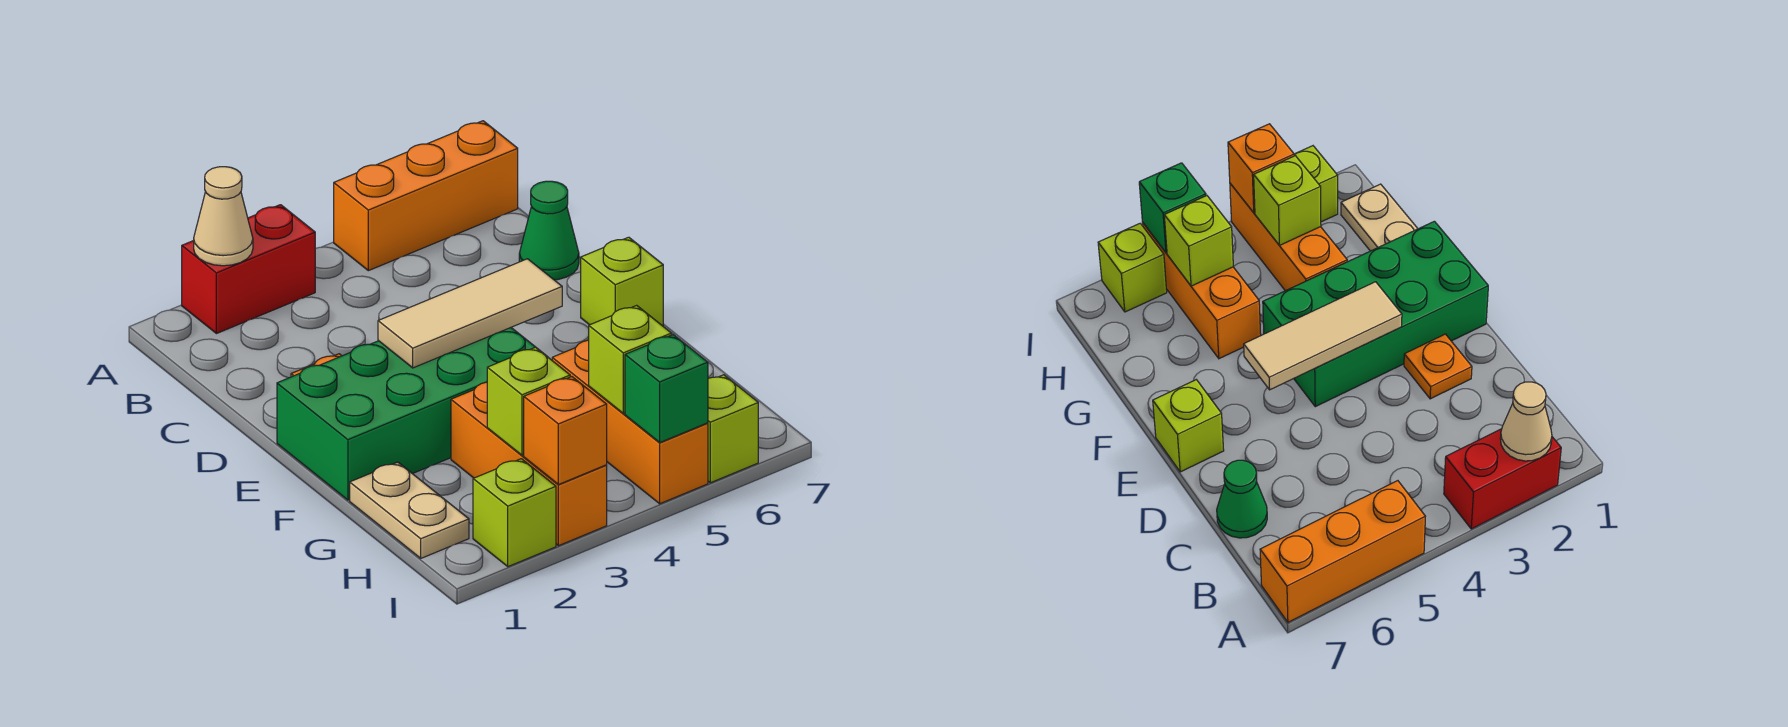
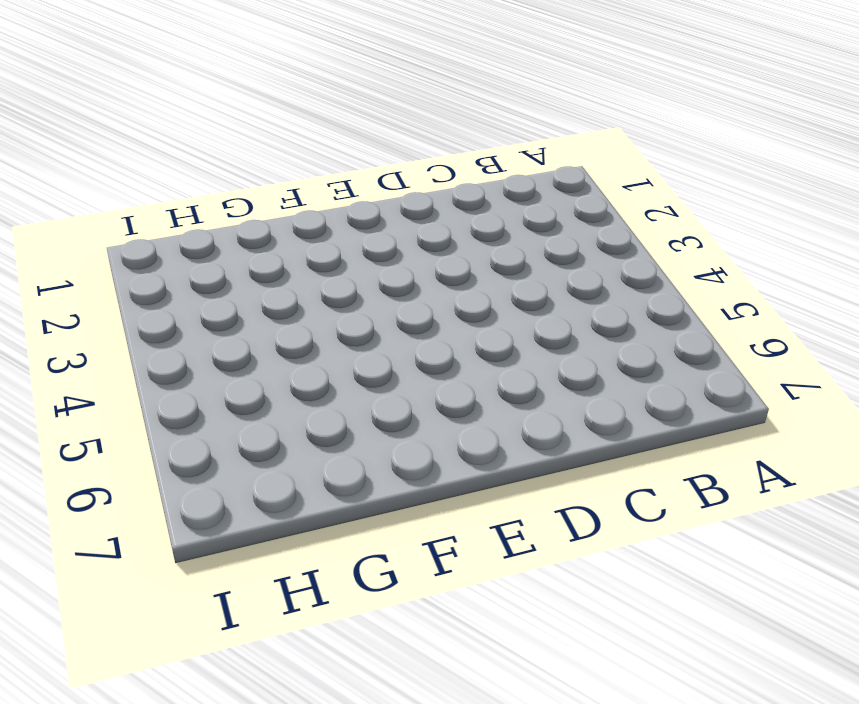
none -> red brick A2:A3 level 1
none -> orange brick A5:A7 level 1
none -> green cone C7 level 1

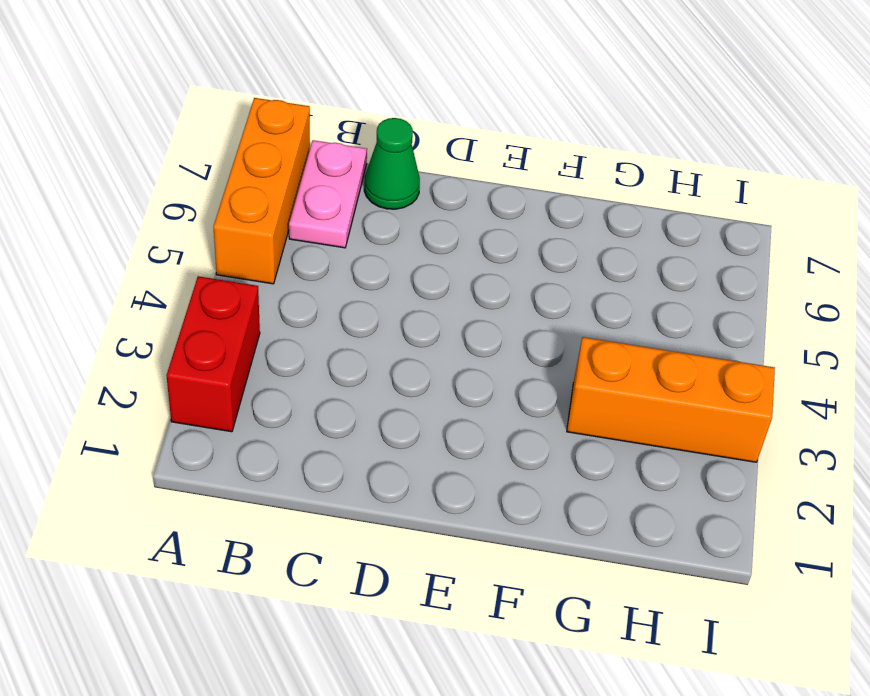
pink plate B6:B7 level 1 -> none
none -> orange plate D2 level 1
none -> green brick E1:F4 level 1
none -> lime brick E7 level 1

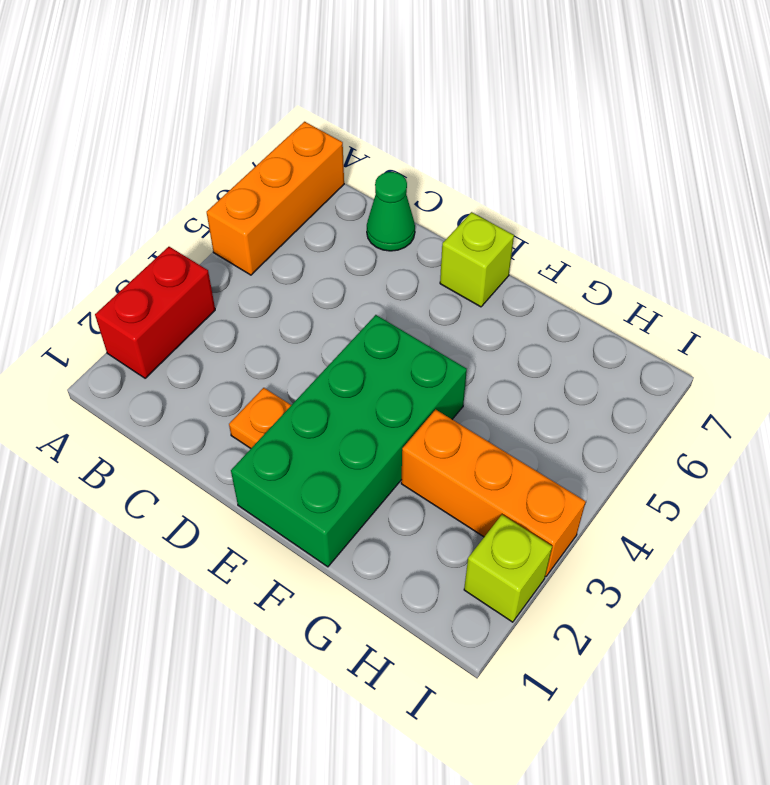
none -> tan plate G1:H1 level 1
none -> orange brick G5:I5 level 1
none -> lime brick I6 level 1

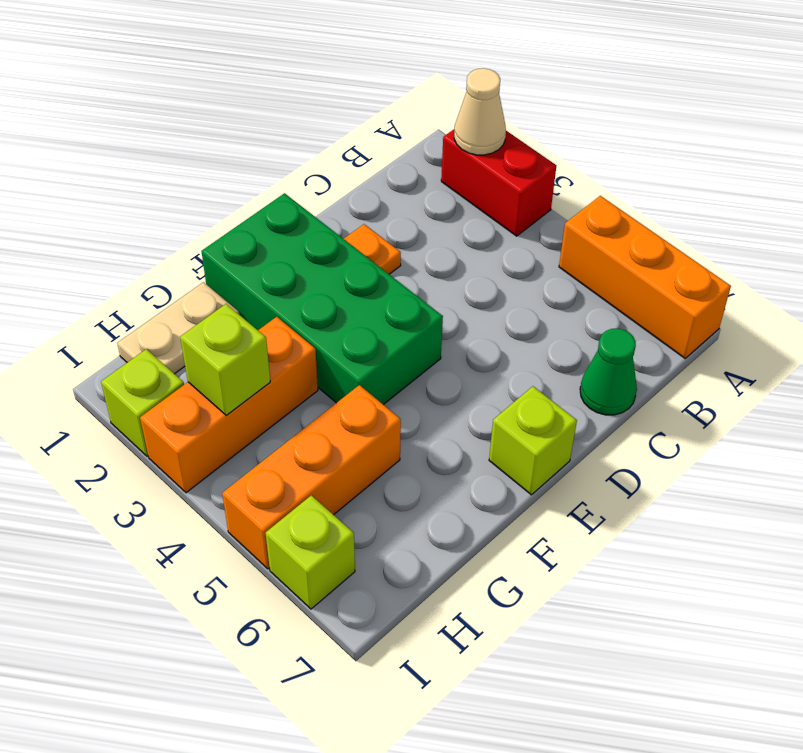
none -> tan tile E3:E5 level 2
none -> lime brick H5 level 2
none -> orange brick I3 level 2

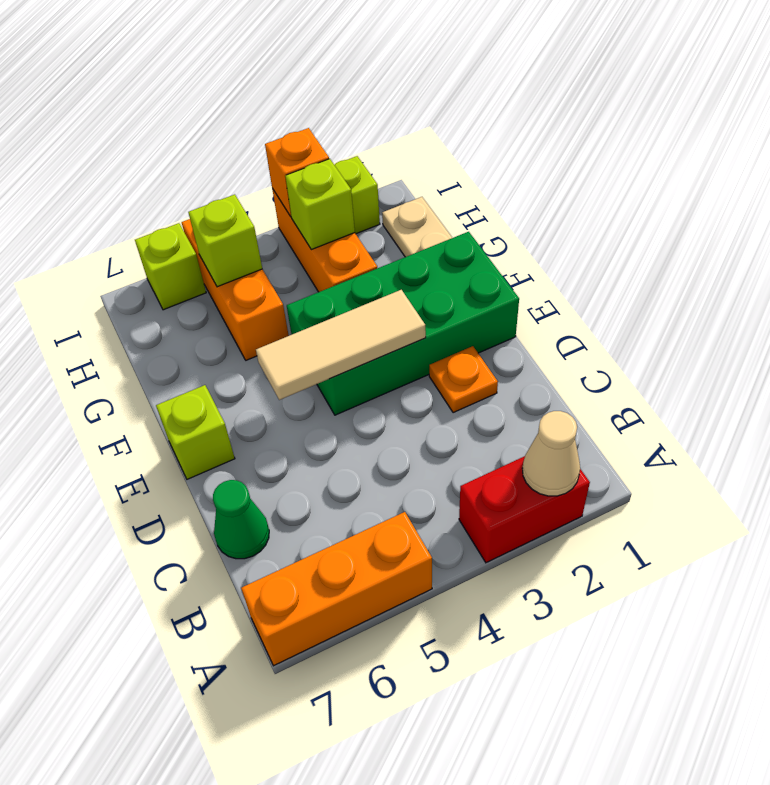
none -> green brick I5 level 2

